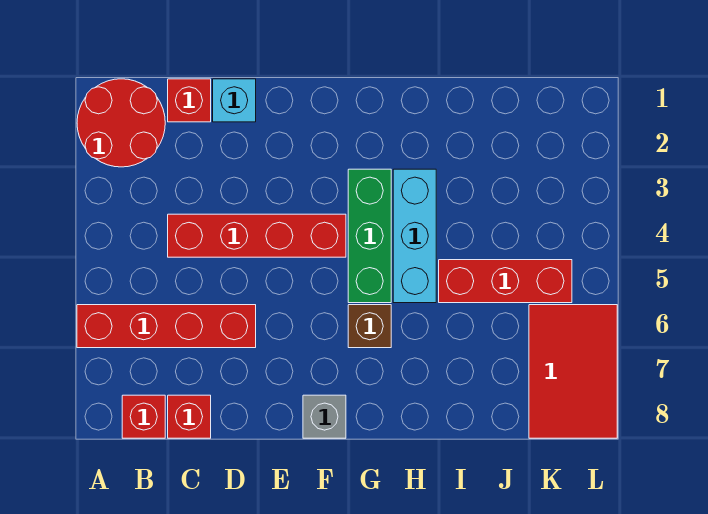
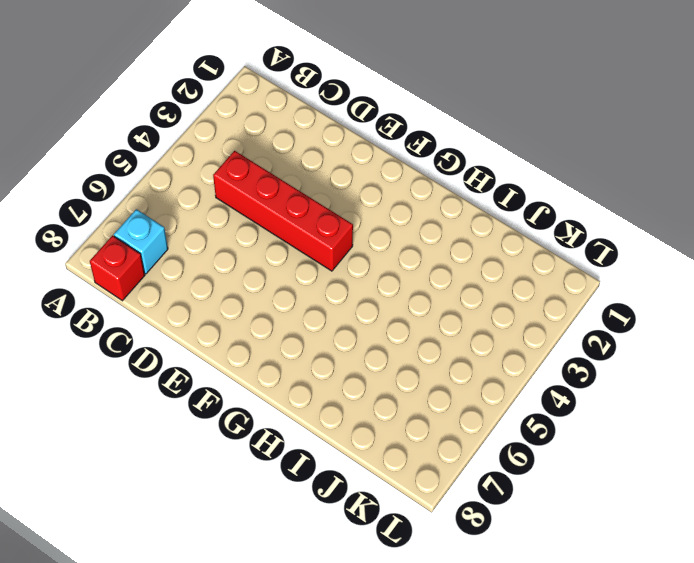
cyan brick B7 level 1 -> cyan brick D1 level 1
none -> red round brick A1:B2 level 1
none -> red brick A6:D6 level 1
none -> red brick C1 level 1

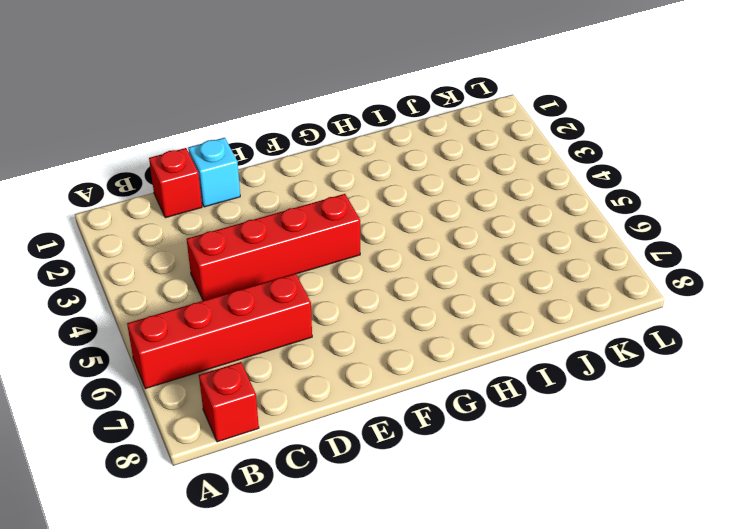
none -> red round brick A1:B2 level 1
none -> red brick C8 level 1
none -> grey brick F8 level 1

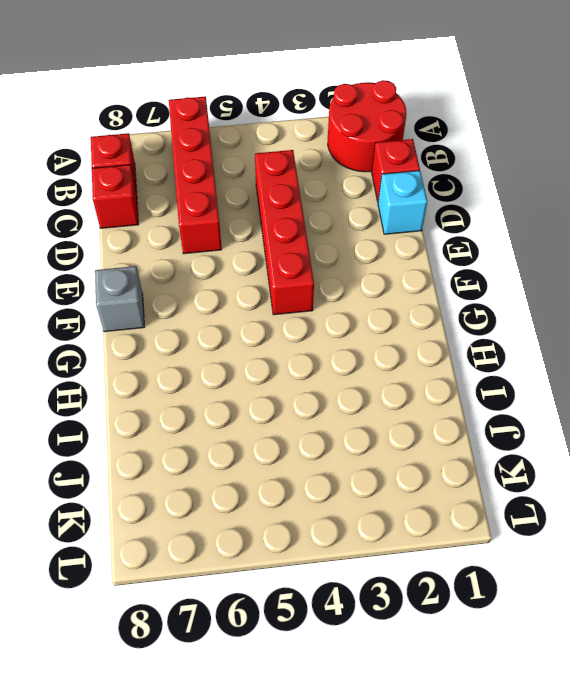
none -> green brick G3:G5 level 1
none -> brown brick G6 level 1
none -> cyan brick H3:H5 level 1

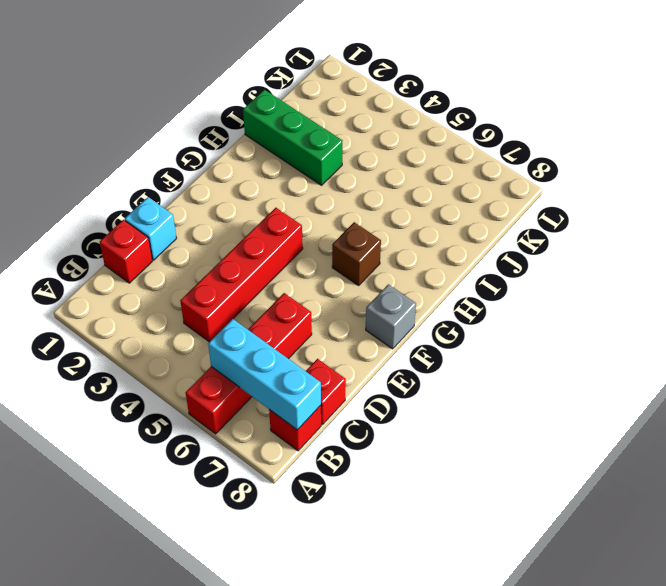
cyan brick B6:B8 level 2 -> cyan brick H3:H5 level 1
green brick I1:I3 level 1 -> green brick G3:G5 level 1
none -> red round brick A1:B2 level 1
none -> red brick I5:K5 level 1
none -> red tile K6:L8 level 1

